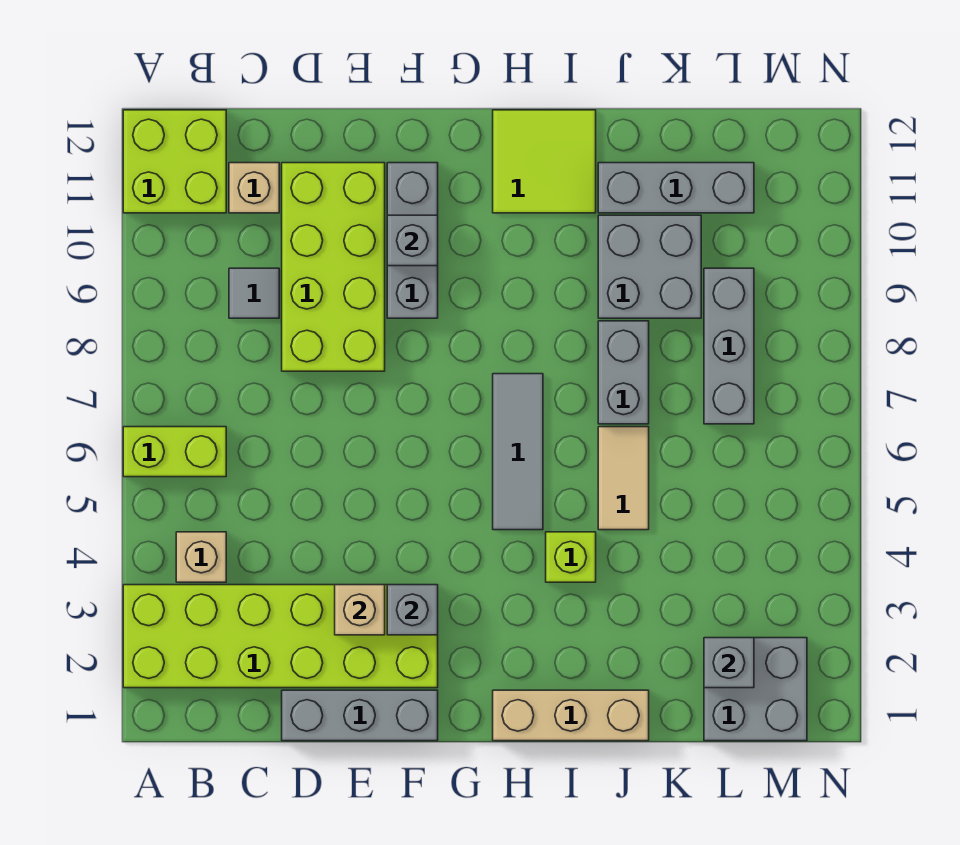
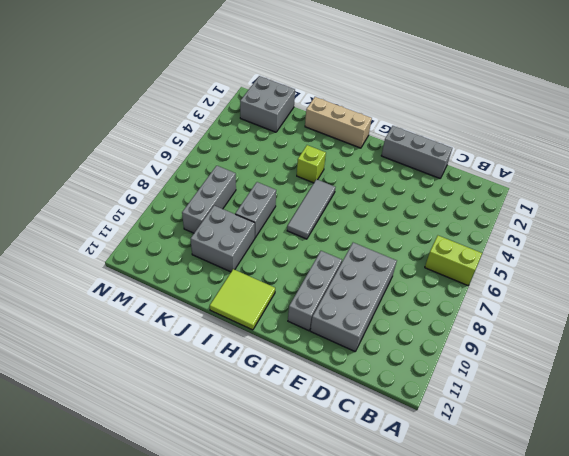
grey brick D8:E11 level 1 -> lime brick D8:E11 level 1
none -> lime brick A2:F3 level 1
none -> lime brick A11:B12 level 1
none -> tan brick B4 level 1

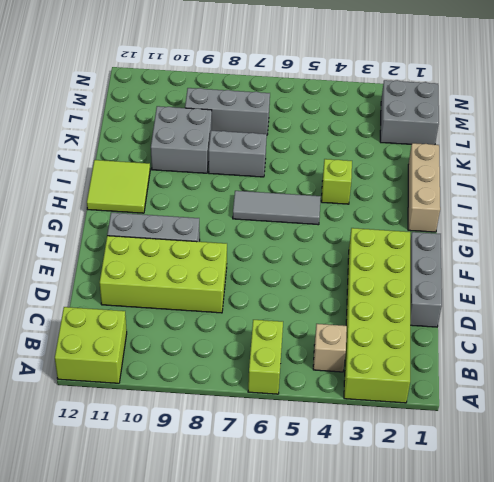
none -> grey tile C9 level 1
none -> tan brick C11 level 1
none -> tan tile J5:J6 level 1

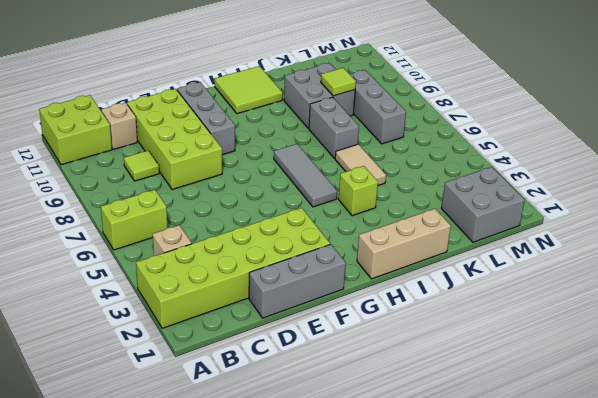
lime tile C9 level 1 -> grey tile C9 level 1
lime tile K9 level 2 -> none
none -> grey brick J11:L11 level 1
none -> tan brick E3 level 2
none -> grey brick F3 level 2

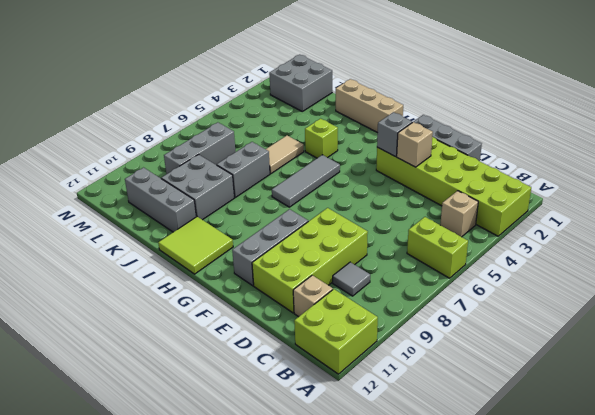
none -> grey brick F10 level 2
none -> grey brick L2 level 2

